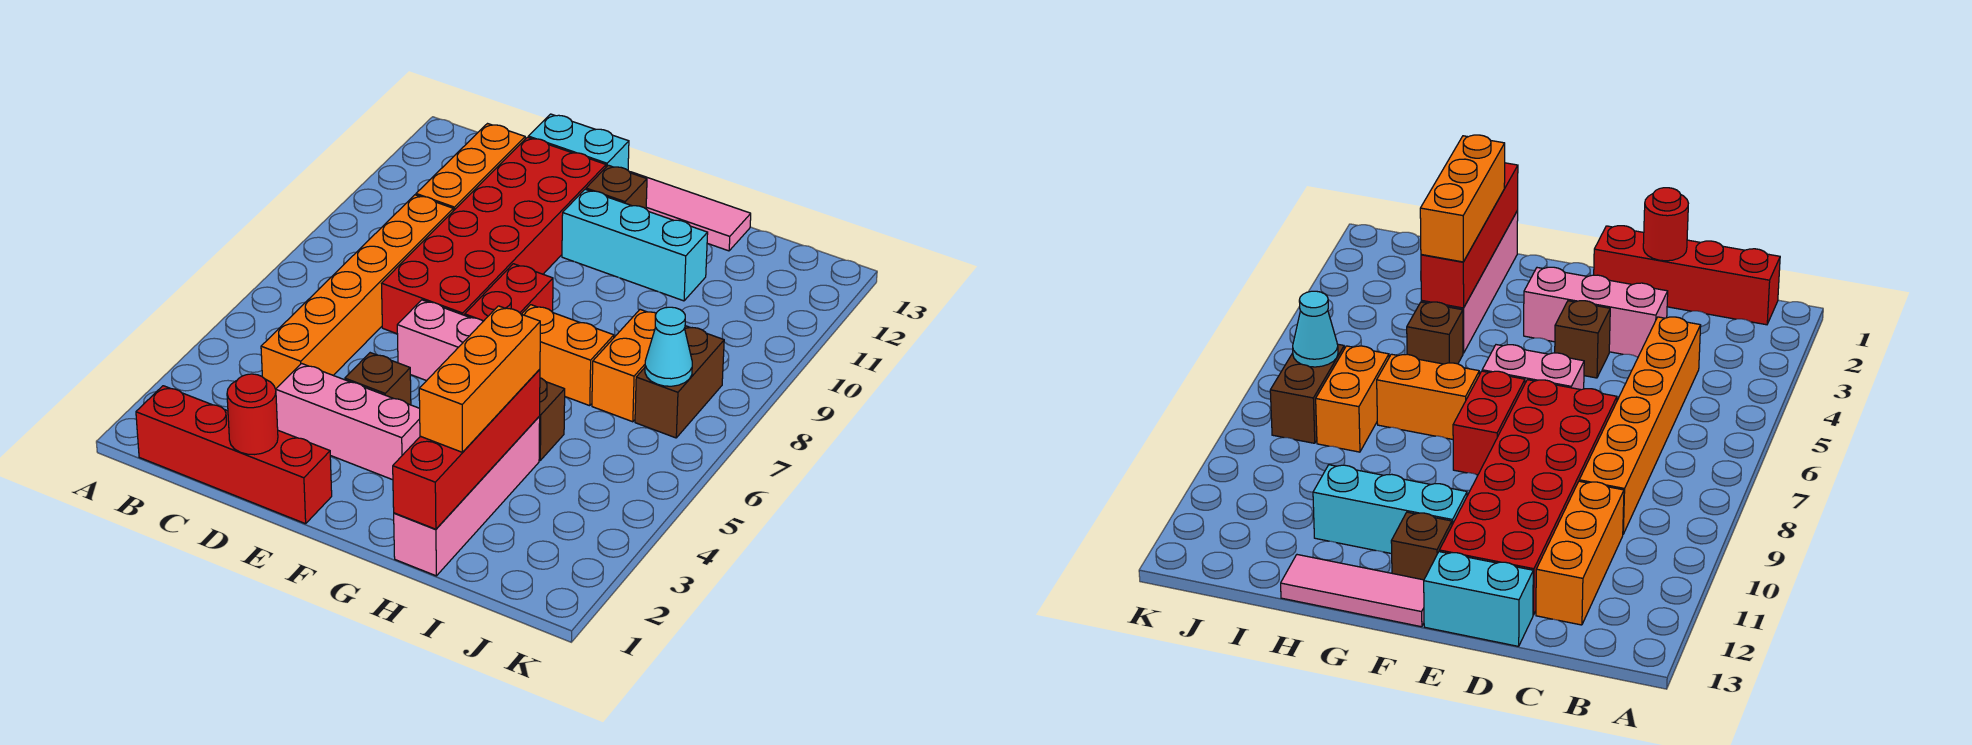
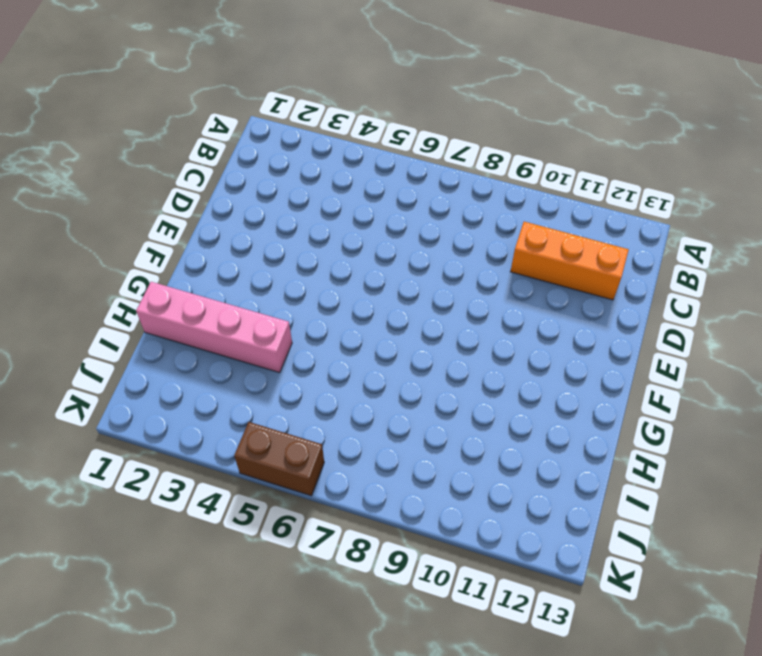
brown brick K5:K6 level 1 -> brown brick J7:J8 level 1
none -> red brick B1:E1 level 1
none -> orange brick C4:C9 level 1
none -> pink brick D3:F3 level 1

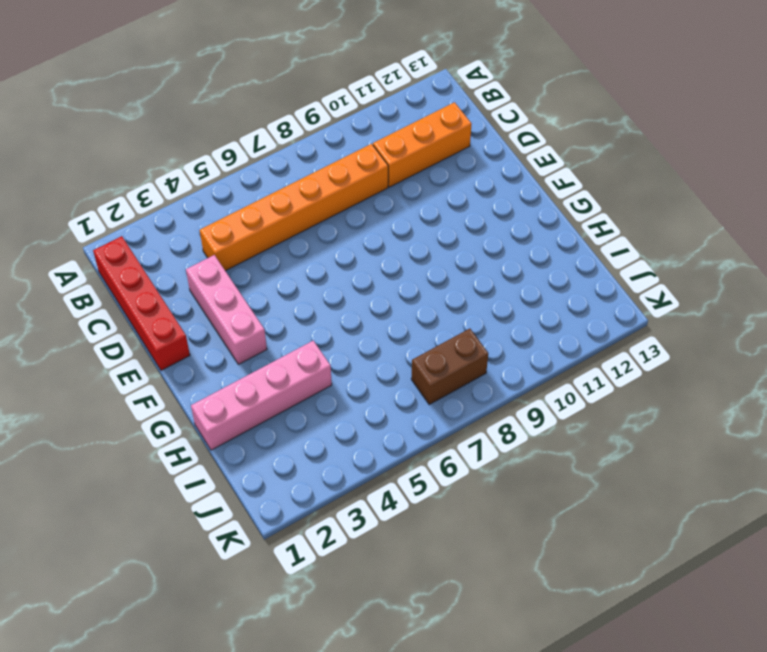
none -> red brick D7:E12 level 1
none -> cyan brick D13:E13 level 1
none -> brown brick E4 level 1

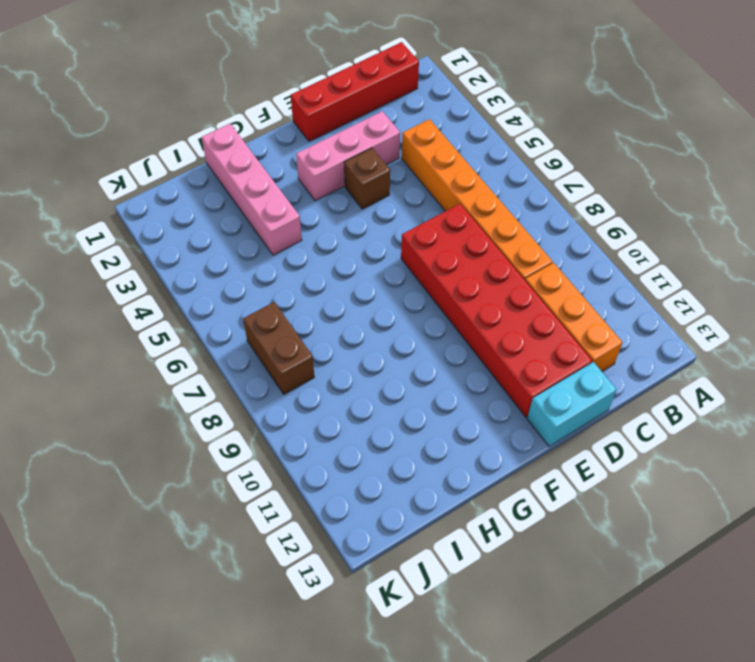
none -> pink brick E6:F6 level 1
none -> red brick F7:F8 level 1
none -> cyan brick F11:H11 level 1

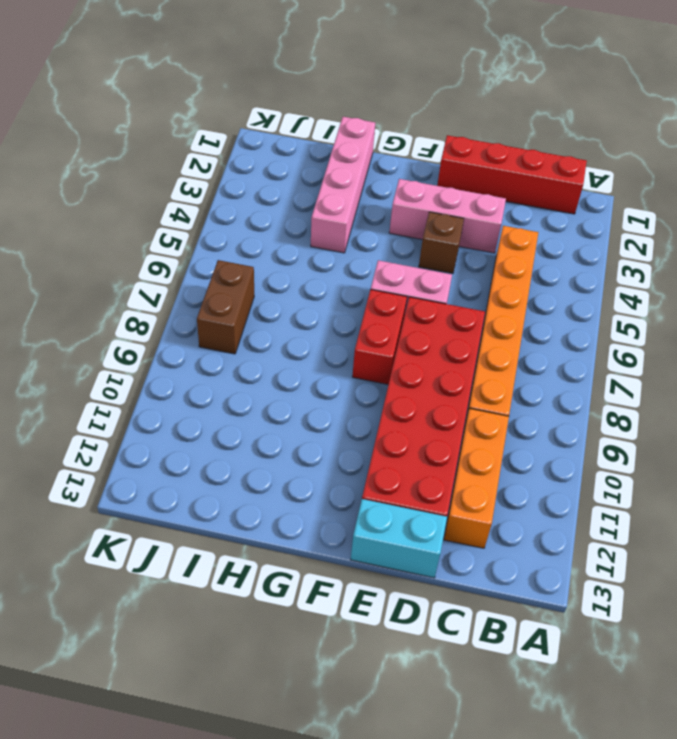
none -> cyan brick F11:H11 level 1
none -> brown brick F12 level 1
none -> pink tile F13:H13 level 1

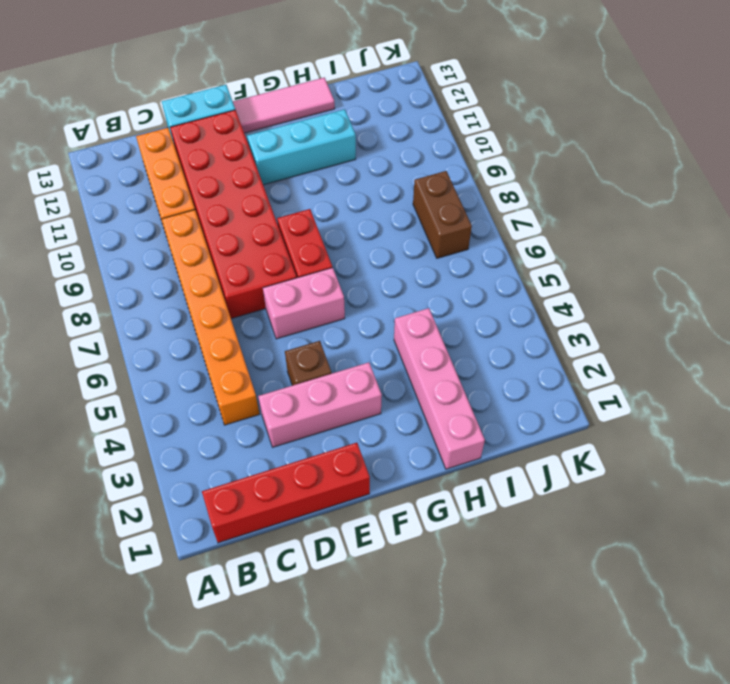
none -> brown brick F12 level 1
none -> orange brick G7:H7 level 1
none -> brown brick H5 level 1

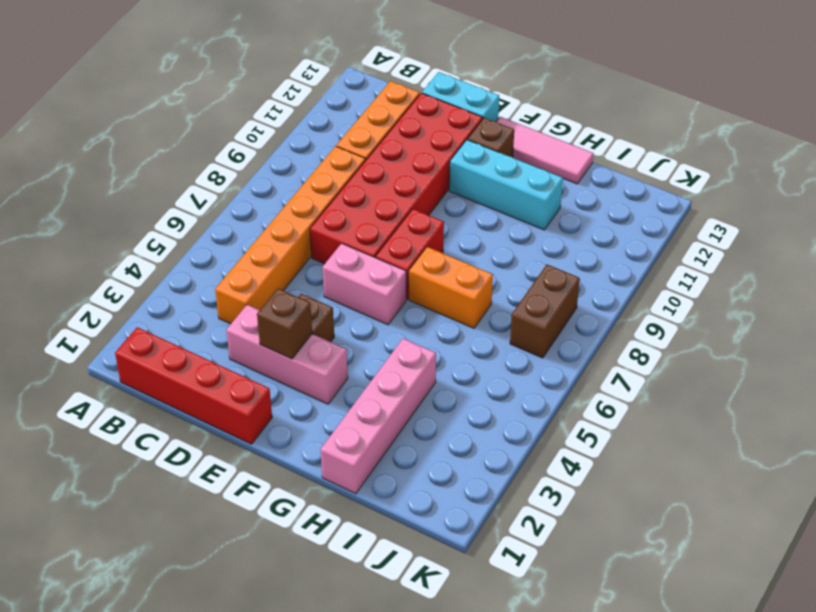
brown brick E3 level 2 -> brown brick H5 level 1
none -> orange brick I7:I8 level 1
none -> red round brick D1 level 2
none -> red brick H1:H4 level 2

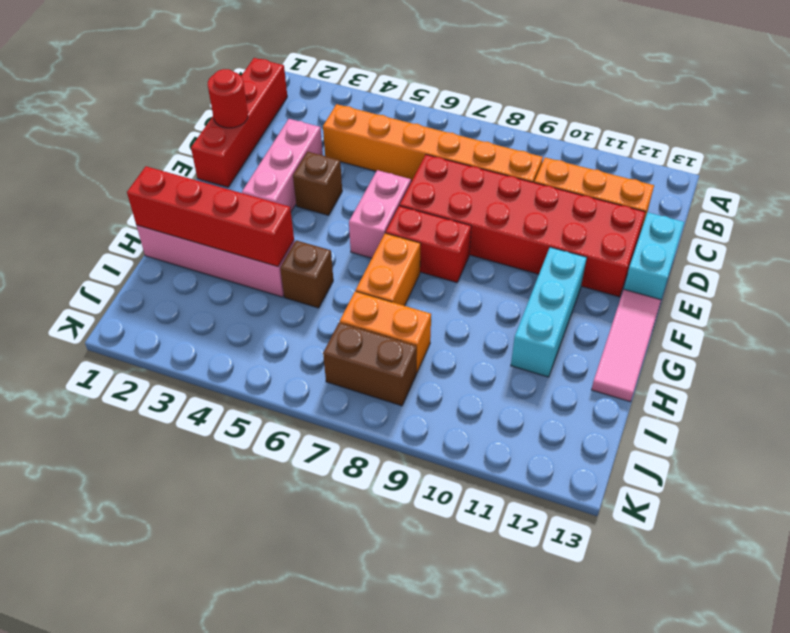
none -> brown brick F12 level 1
none -> cyan cone J7 level 2
none -> orange brick H2:H4 level 3

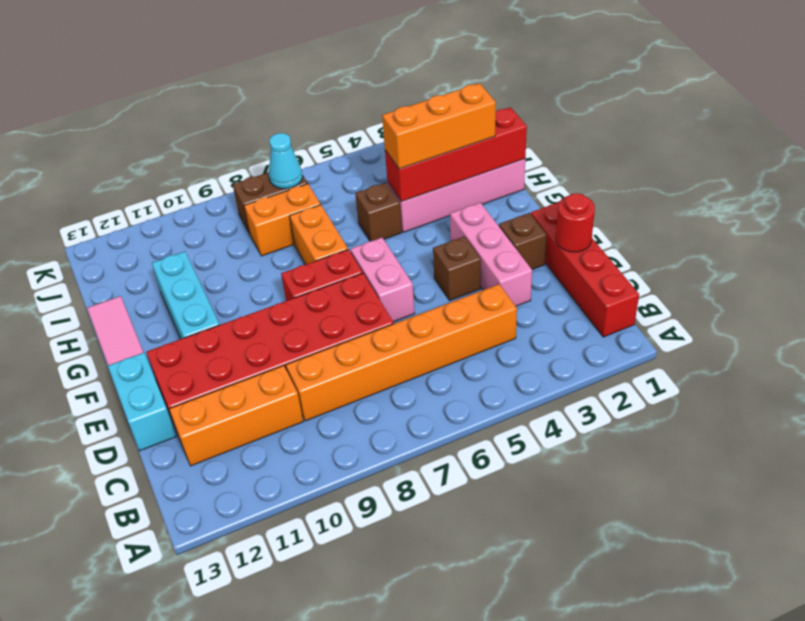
brown brick E2 level 1 -> brown brick F12 level 1

